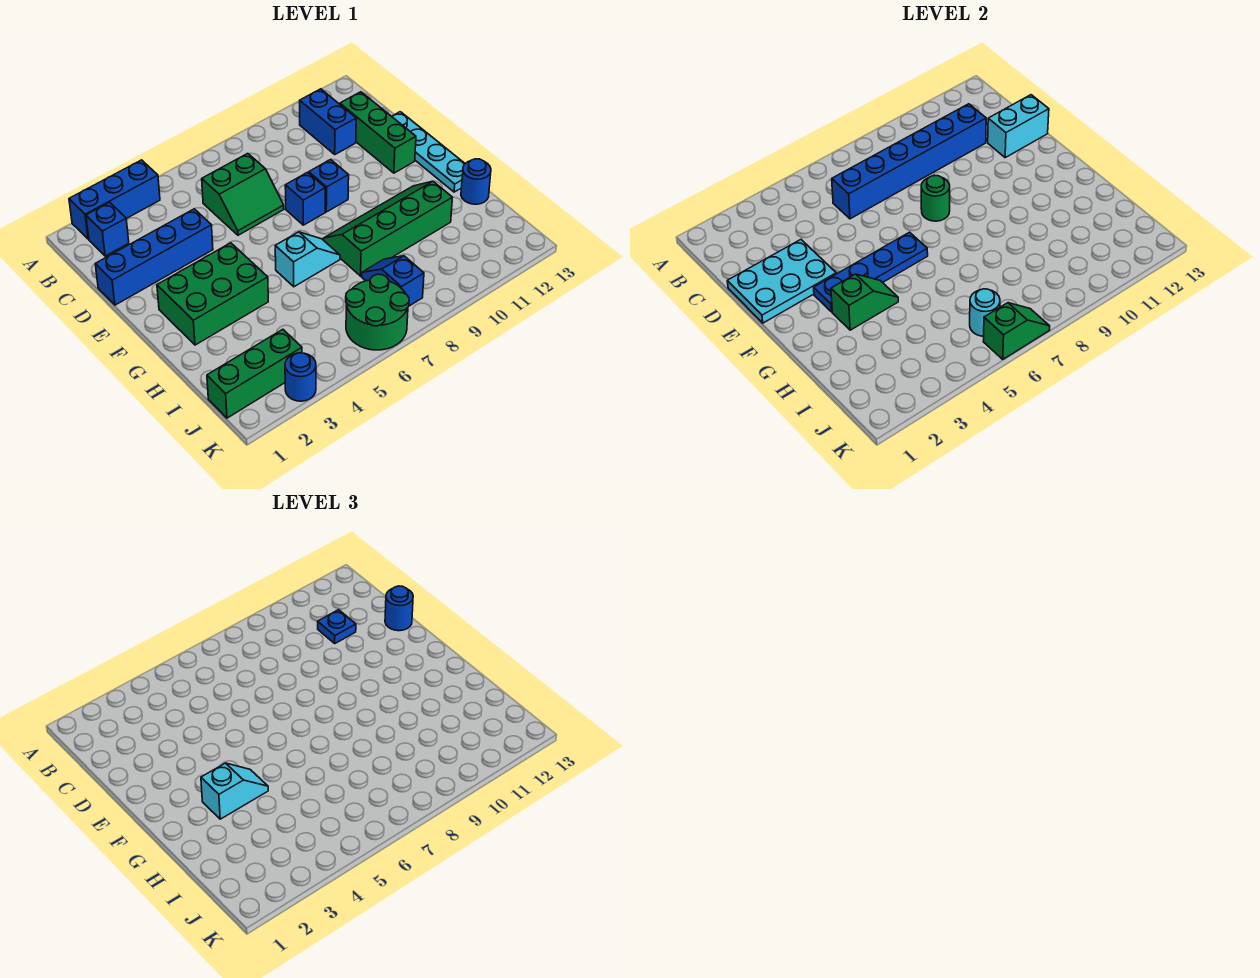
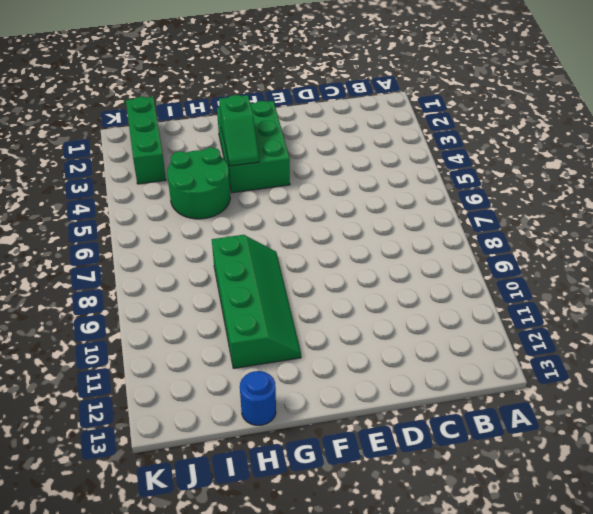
green round brick H4:I5 level 1 -> green round brick J6:K7 level 1
none -> blue brick A2:A4 level 1
none -> blue brick B2 level 1
none -> blue brick B11:C11 level 1

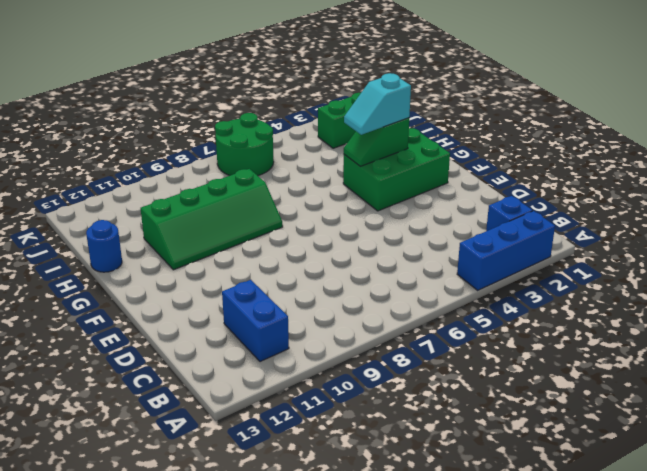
none -> green slope C6:D7 level 1 top C
none -> green brick C12:E12 level 1
none -> blue brick D1:D4 level 1

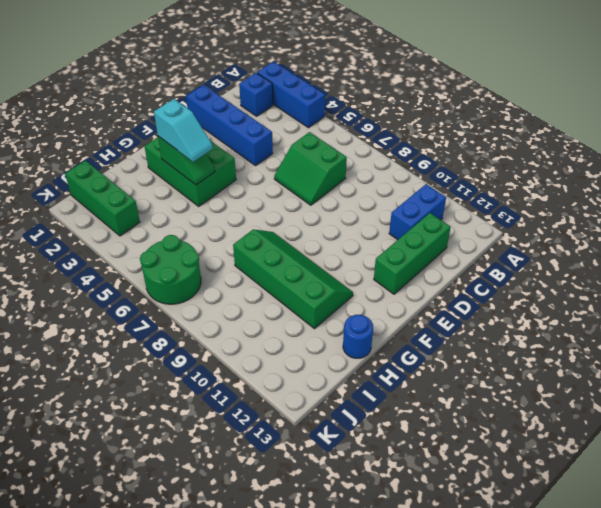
none -> cyan plate D13:G13 level 1
none -> blue brick E8 level 1
none -> blue brick E9 level 1

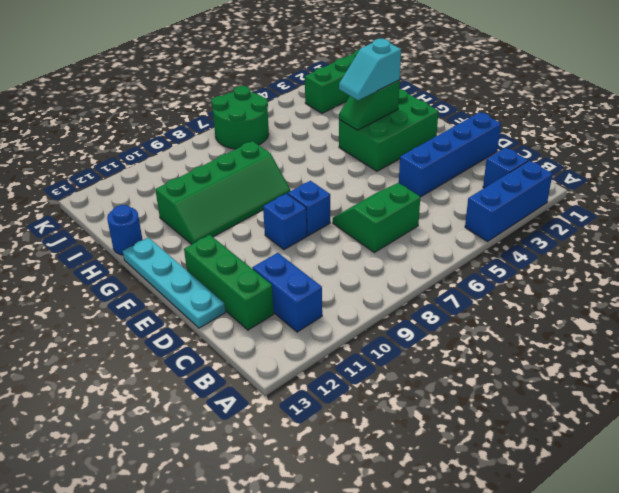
none -> cyan slope G6:G7 level 1 top 6
none -> blue slope I8:J8 level 1 top J
none -> blue round brick K3 level 1

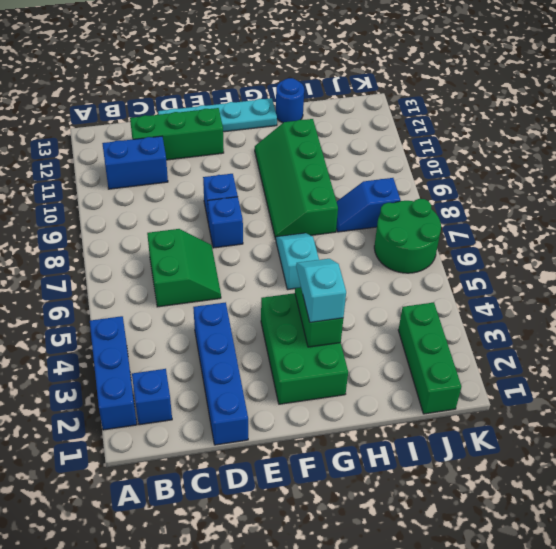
none -> blue round brick K3 level 1
none -> blue brick C6:C11 level 2
none -> cyan plate D1:E3 level 2

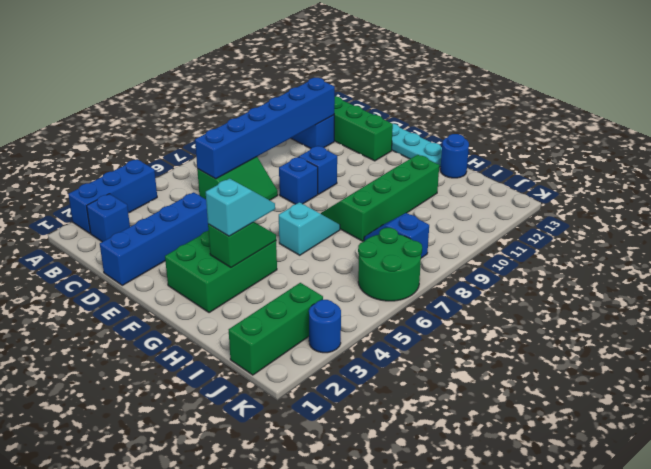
none -> cyan plate D1:E3 level 2
none -> cyan brick D12:D13 level 2
none -> green round brick E8 level 2

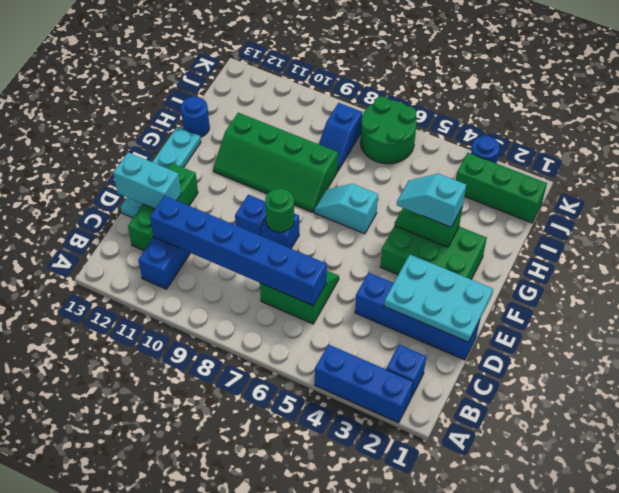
none -> blue plate F3:F6 level 2
none -> cyan round brick J6 level 2
none -> green slope K6:K7 level 2 top 6

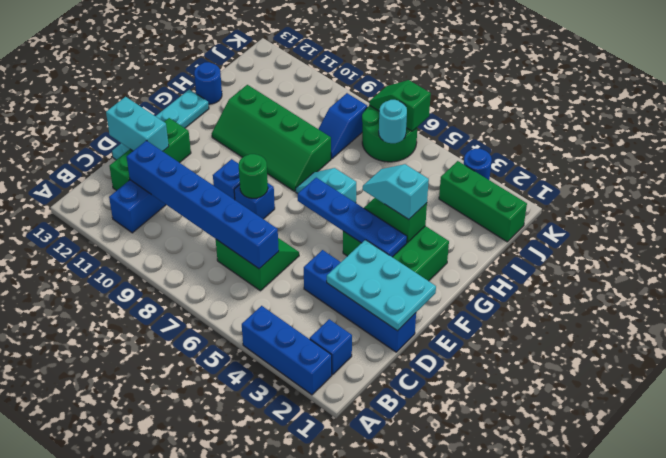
none -> blue plate C11 level 3
none -> blue round brick D13 level 3

